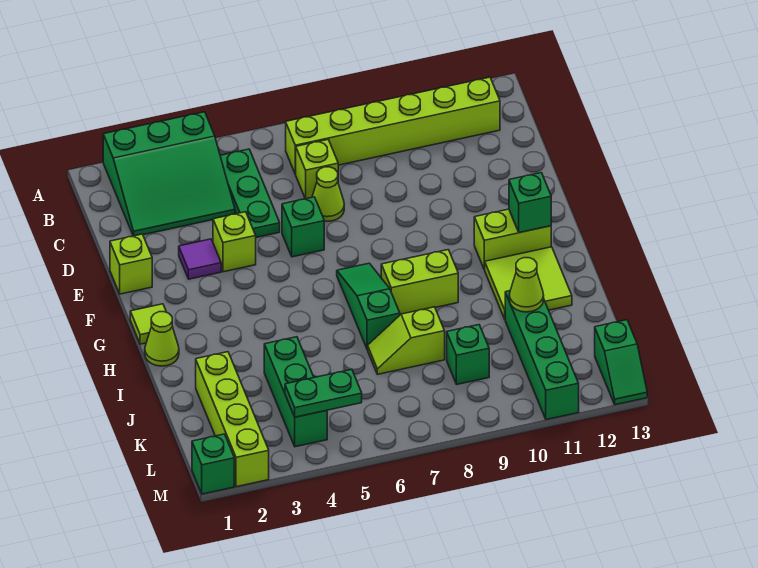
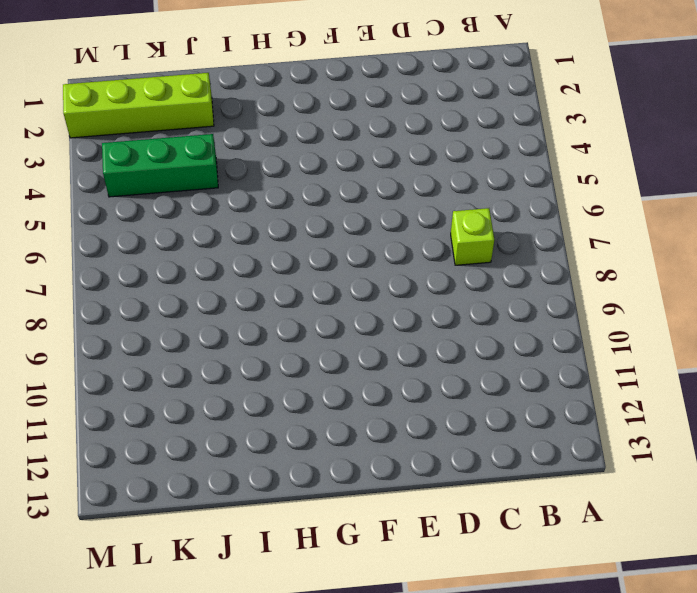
none -> green slope A2:C4 level 1 top A
none -> green plate B5:D5 level 1
none -> lime brick B7:B12 level 1

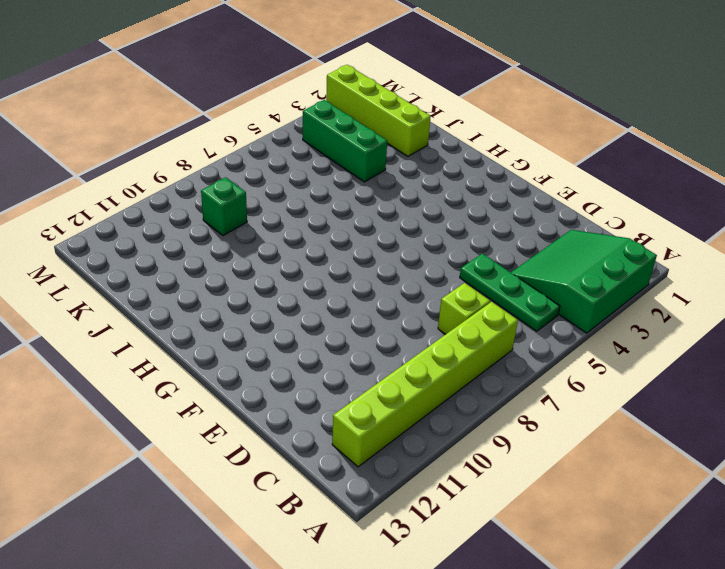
none -> lime cone D7 level 1
none -> lime brick E1 level 1
none -> purple tile E3 level 1

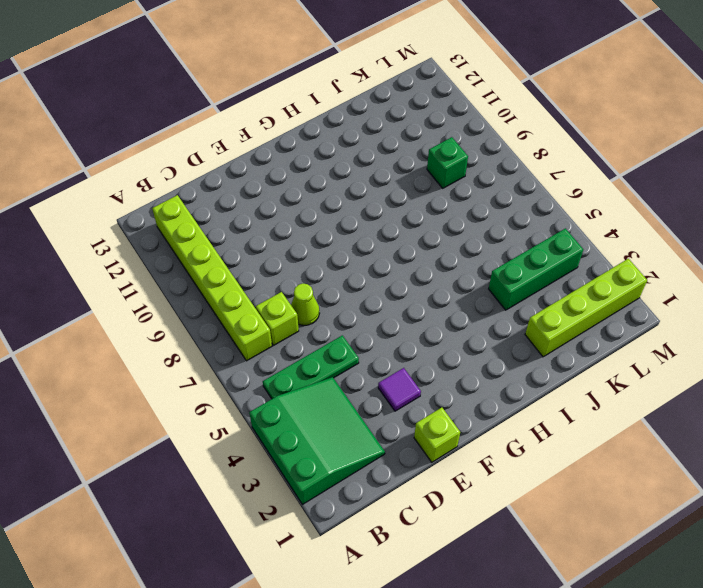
none -> lime brick E4 level 1
none -> green brick E6 level 1
none -> lime tile G1 level 1

